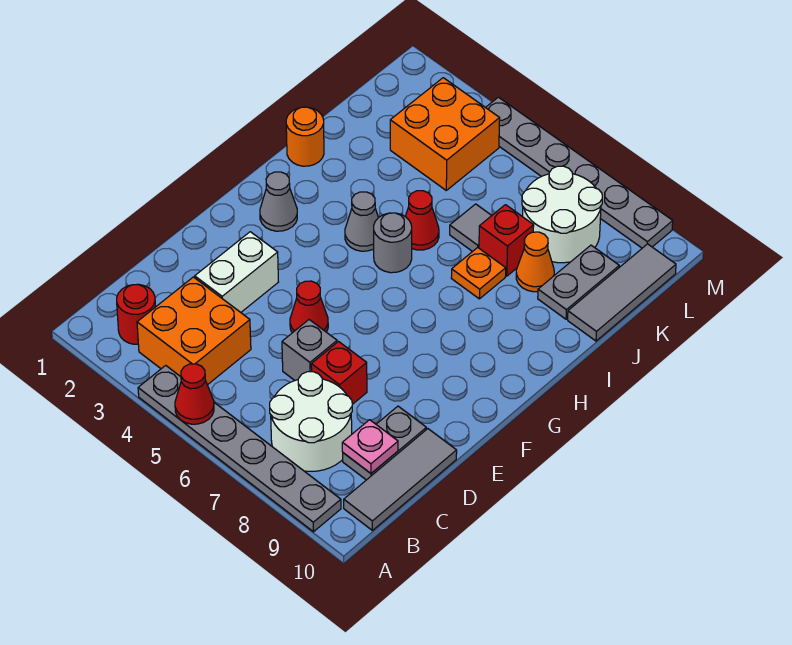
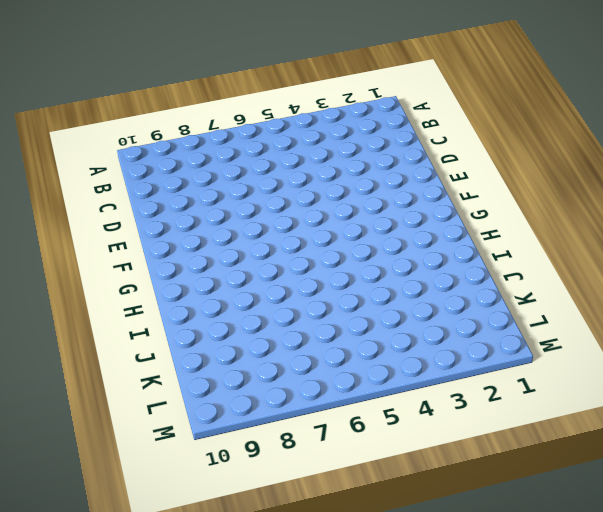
none -> grey plate A4:A9 level 1
none -> red round brick B2 level 1
none -> orange brick B3:C4 level 1

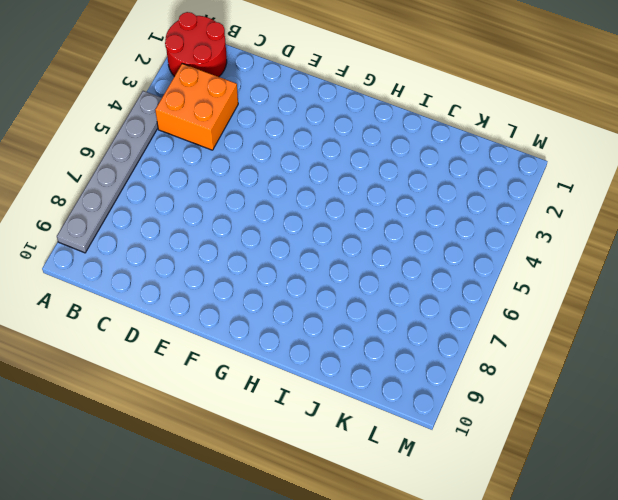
red round brick A1:B2 level 1 -> red round brick B2 level 1
none -> white round brick B7:C8 level 1
none -> grey tile B10:D10 level 1
none -> grey plate C9:D9 level 1

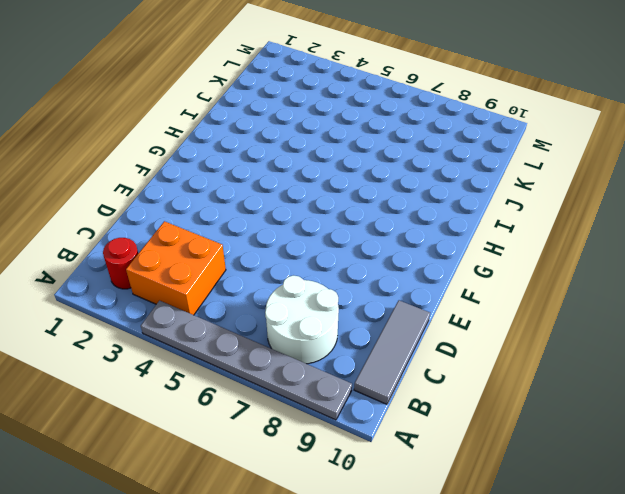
none -> grey plate C9:D9 level 1
none -> white brick D3:E3 level 1
none -> grey brick D6 level 1

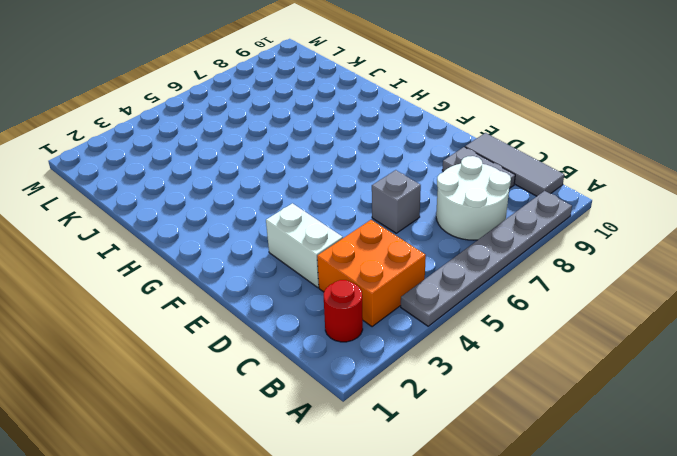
none -> red brick D7 level 1
none -> red cone E5 level 1
none -> grey cone G2 level 1

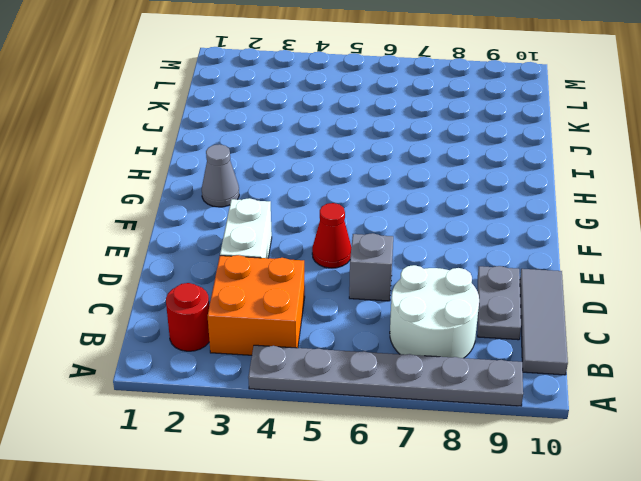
none -> red brick D7 level 1
none -> grey cone H4 level 1
none -> grey round brick H5 level 1

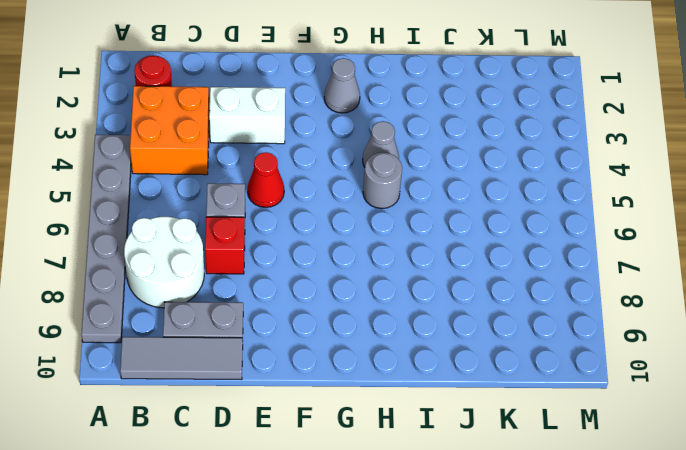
none -> orange round brick I1 level 1
none -> red cone I5 level 1
none -> orange plate I7 level 1

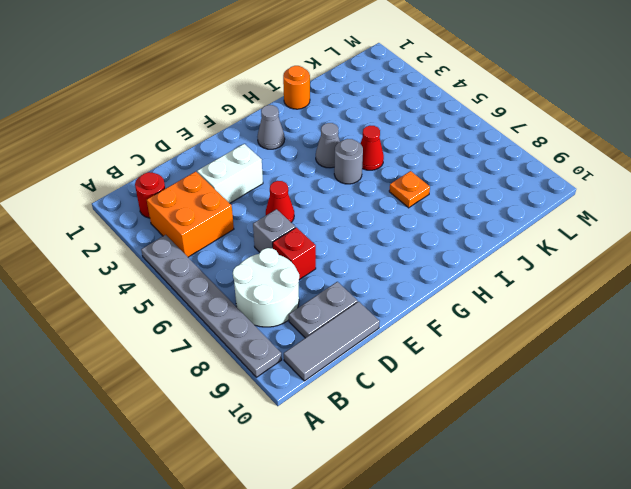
none -> grey tile J6 level 1
none -> red brick J7 level 1
none -> orange cone J8 level 1

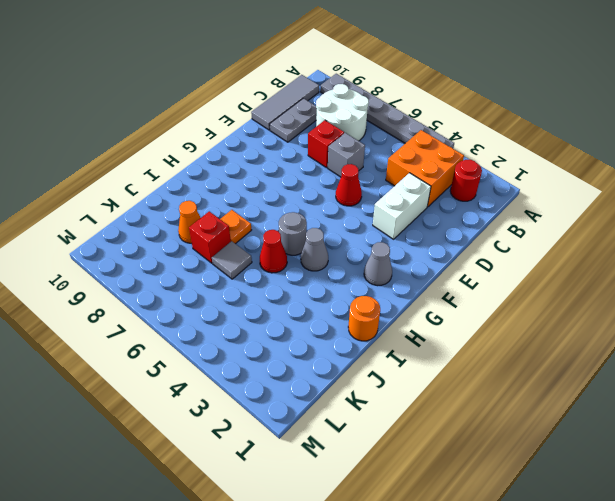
none -> grey plate J9:K9 level 1
none -> grey tile J10:L10 level 1
none -> orange brick K3:L4 level 1

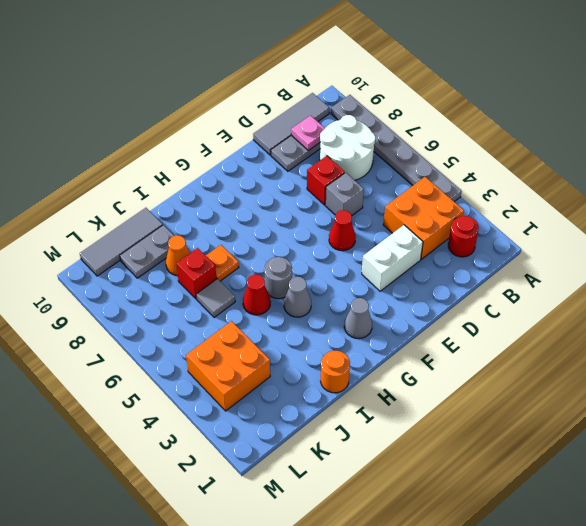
none -> white round brick K7:L8 level 1
none -> grey plate M4:M9 level 1
none -> red cone A5 level 2

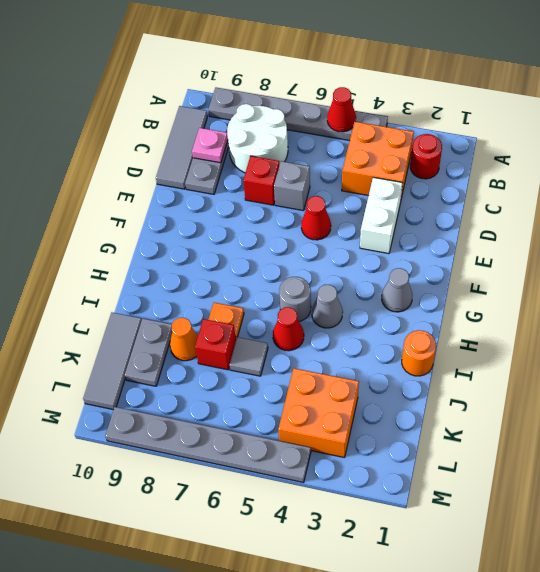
none -> white round brick K7:L8 level 1

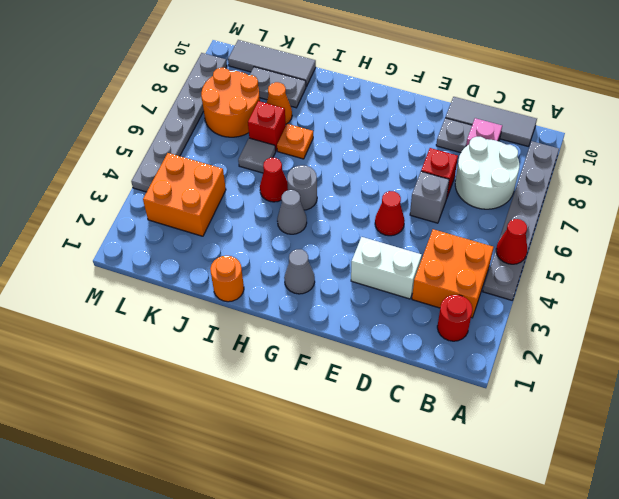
orange round brick K7:L8 level 1 -> white round brick K7:L8 level 1

